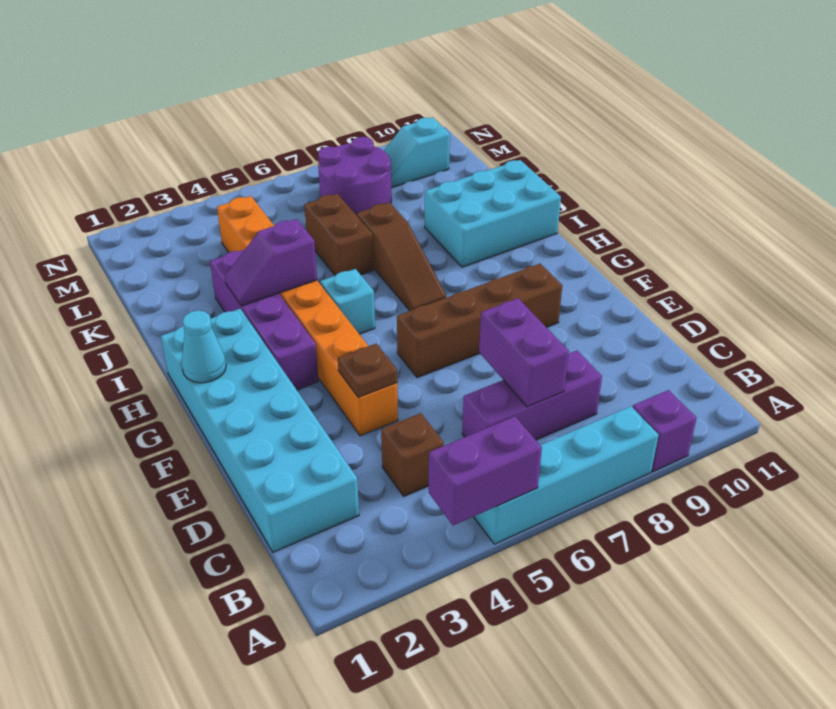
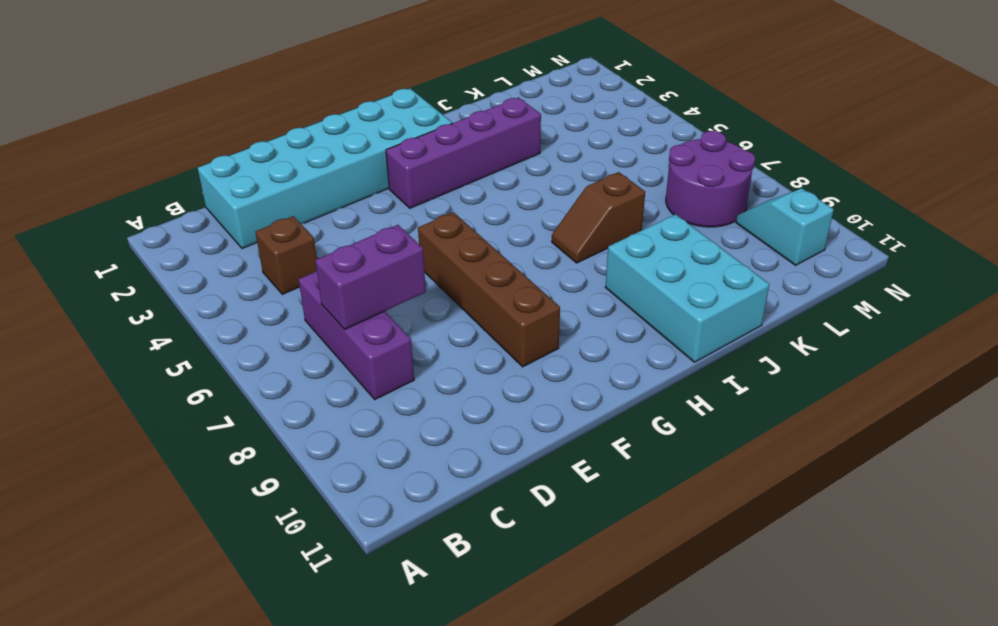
brown slope I7:J7 level 1 top J -> brown slope H7:J7 level 1 top J
none -> cyan brick A5:A8 level 1
none -> purple brick A9 level 1
none -> orange brick E4:L4 level 1

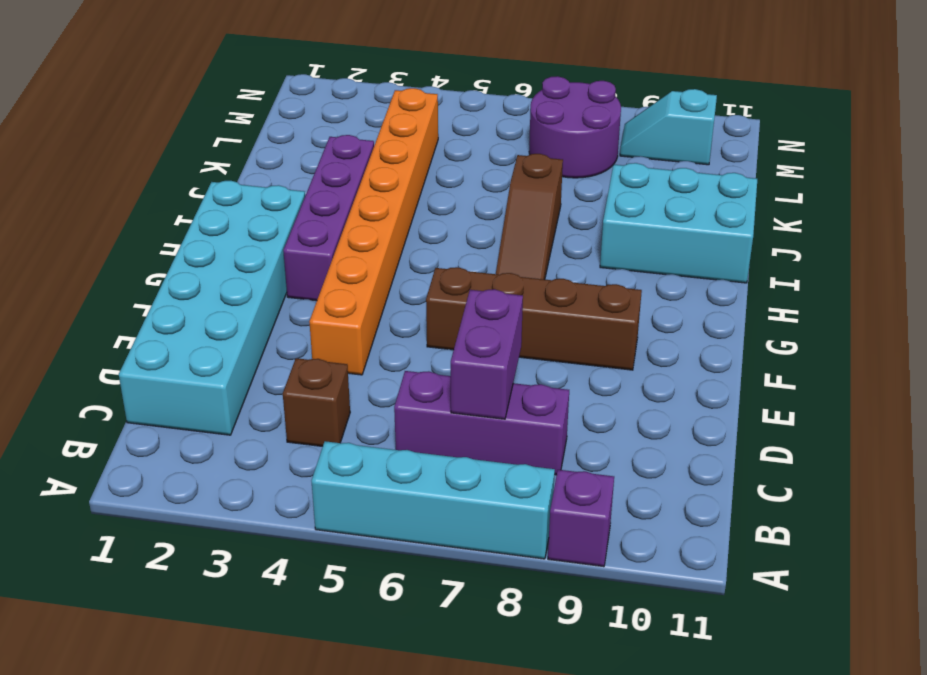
none -> cyan brick H5 level 1
none -> brown brick J6:K6 level 1
none -> purple brick A4:A5 level 2

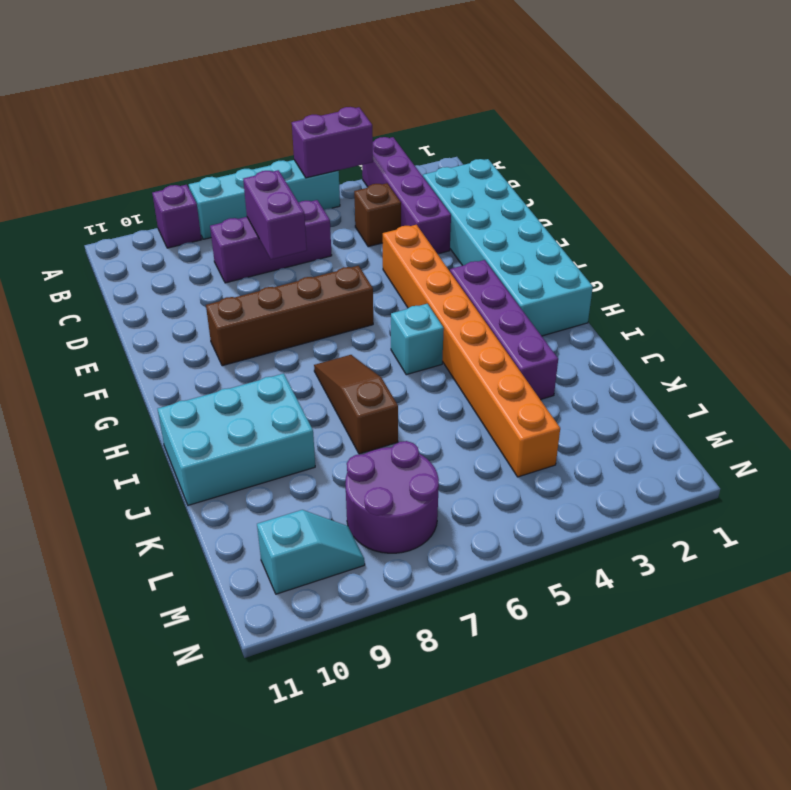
purple brick A3:D3 level 1 -> none
none -> brown brick J6:K6 level 1
none -> brown plate E4 level 2
none -> cyan cone G1 level 2

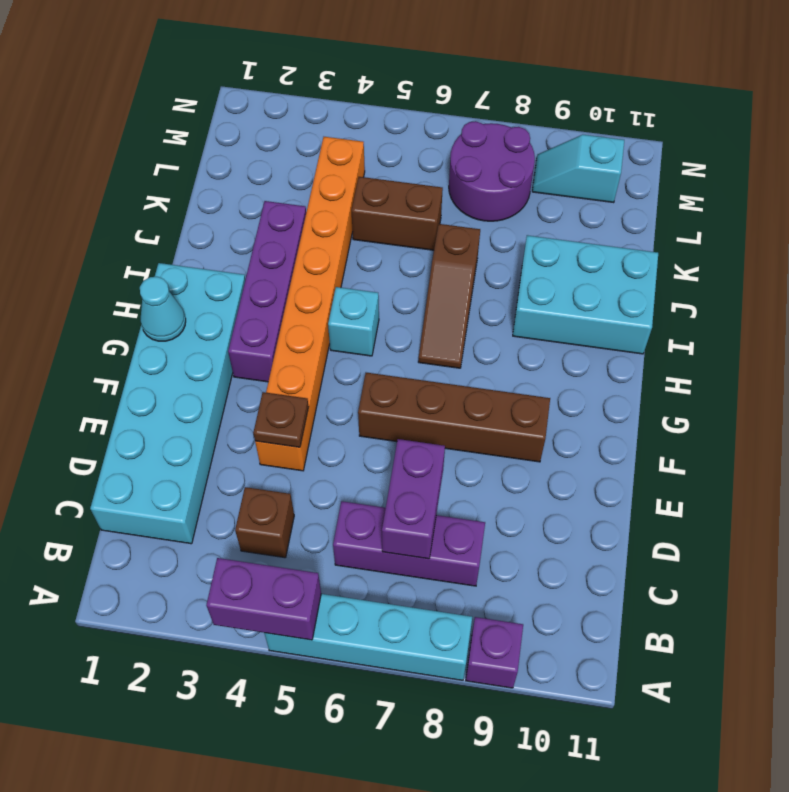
brown brick K5:K6 level 1 -> brown brick J6:K6 level 1
none -> purple slope I3:I4 level 2 top 4

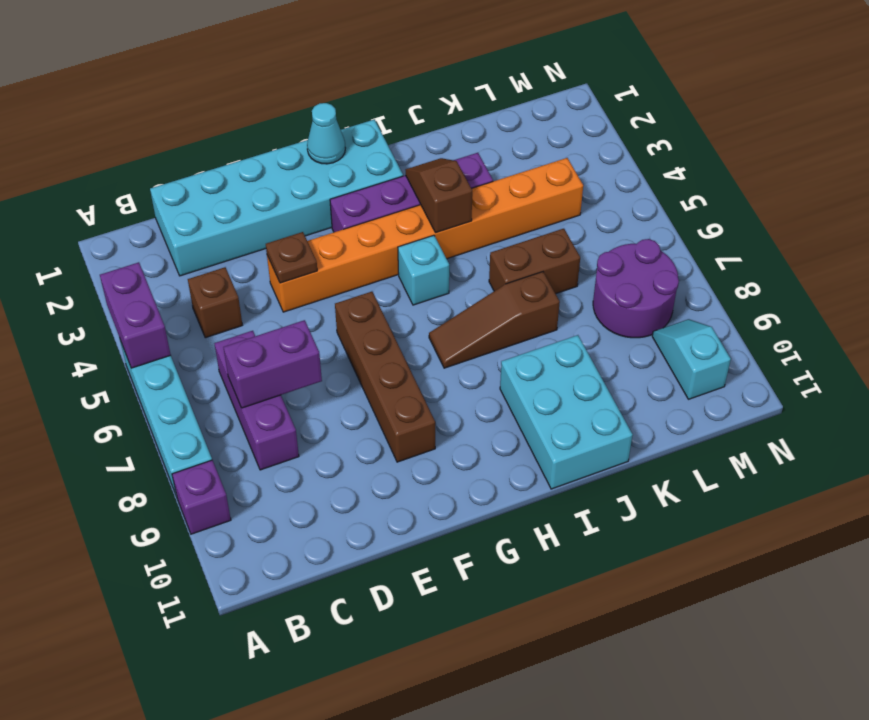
brown slope I3:I4 level 2 top 4 -> purple slope I3:I4 level 2 top 4

